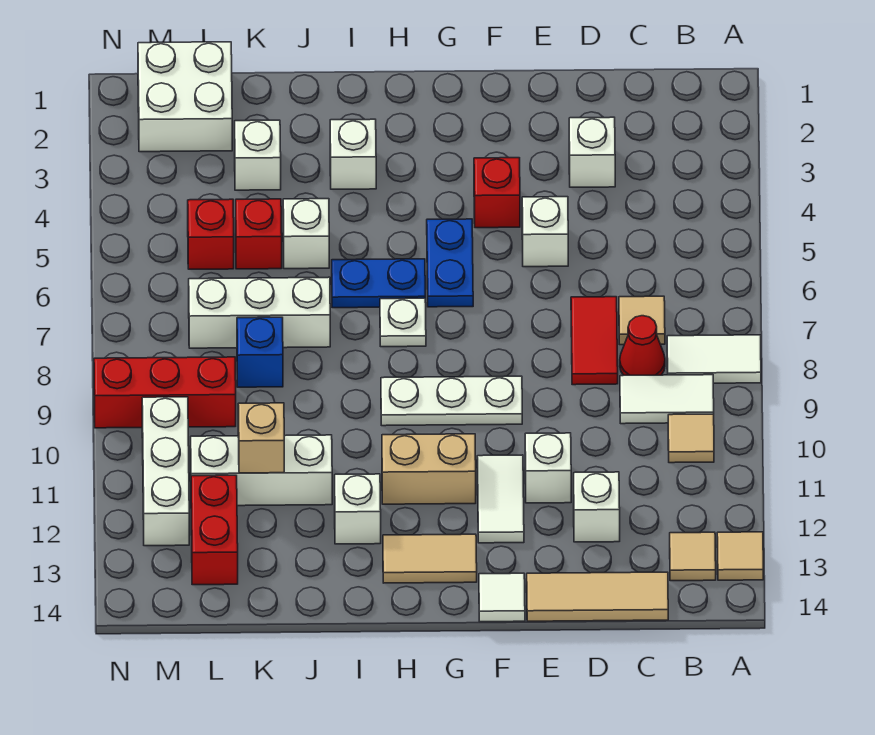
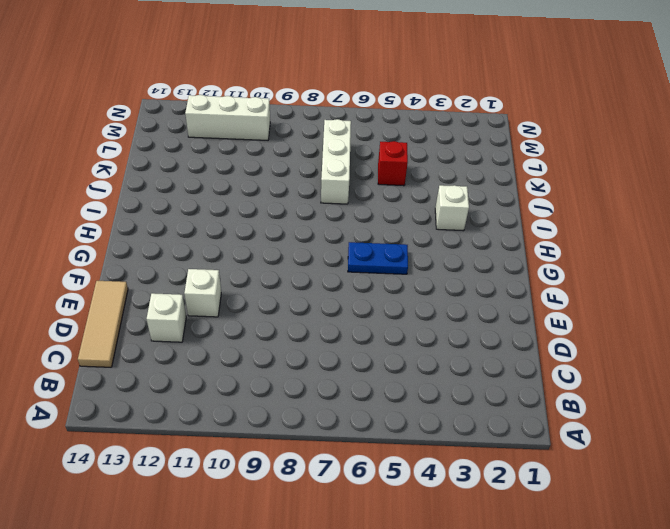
none -> white tile A8:B8 level 1
none -> tan tile A13 level 1
none -> white tile B9:C9 level 1
none -> tan tile B10 level 1

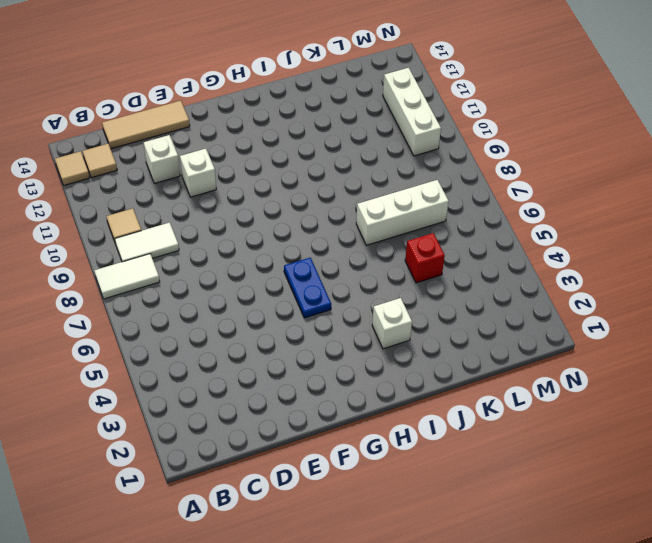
none -> tan tile C7 level 1
none -> red cone C8 level 1
none -> white brick D3 level 1
none -> red tile D7:D8 level 1

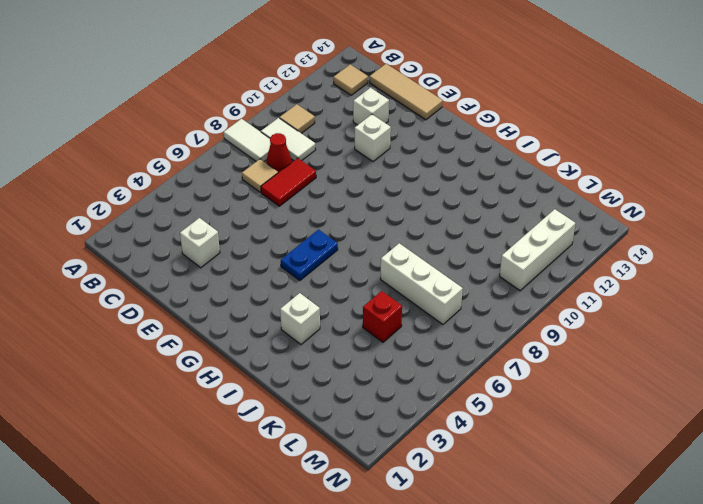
none -> tan tile A13 level 1
none -> white brick E5 level 1
none -> red brick F4 level 1
none -> white plate F9:H9 level 1

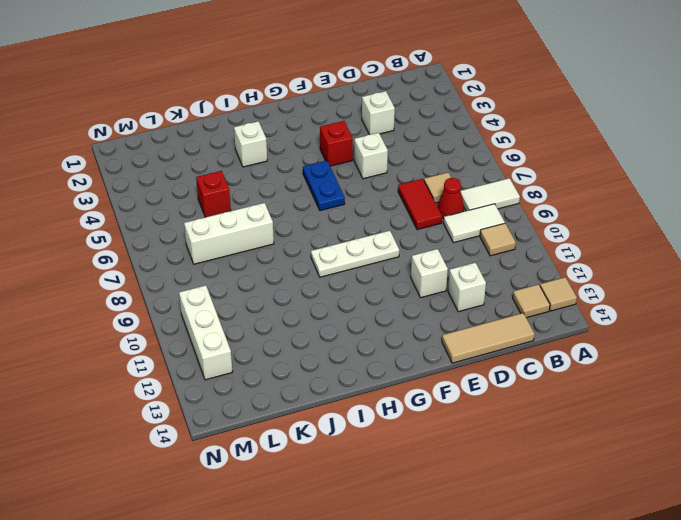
none -> white tile F11:F12 level 1
none -> white tile F14 level 1
none -> tan brick G11:H11 level 1
none -> tan tile G13:H13 level 1

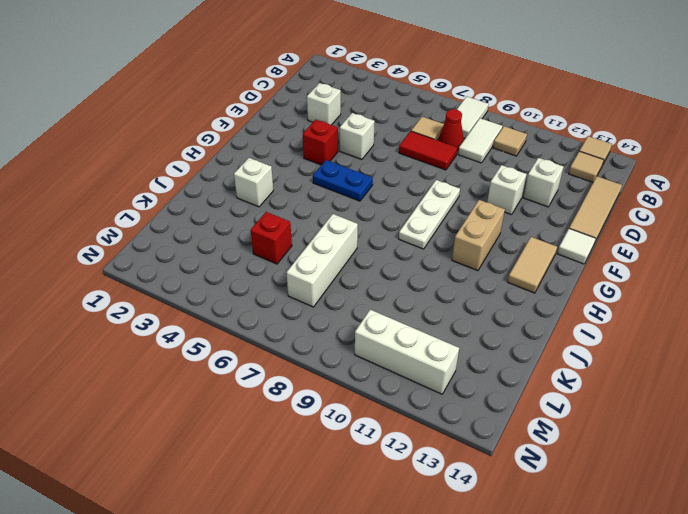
none -> white tile F11:F12 level 1
none -> blue plate H6:I6 level 1
none -> white plate H7 level 1
none -> white brick I12 level 1

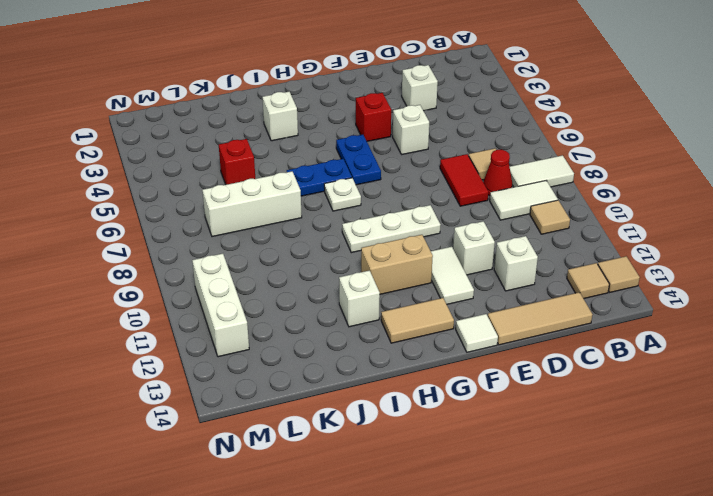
none -> white brick J5 level 1
none -> white brick J11:L11 level 1
none -> white brick K3 level 1
none -> blue brick K8 level 1

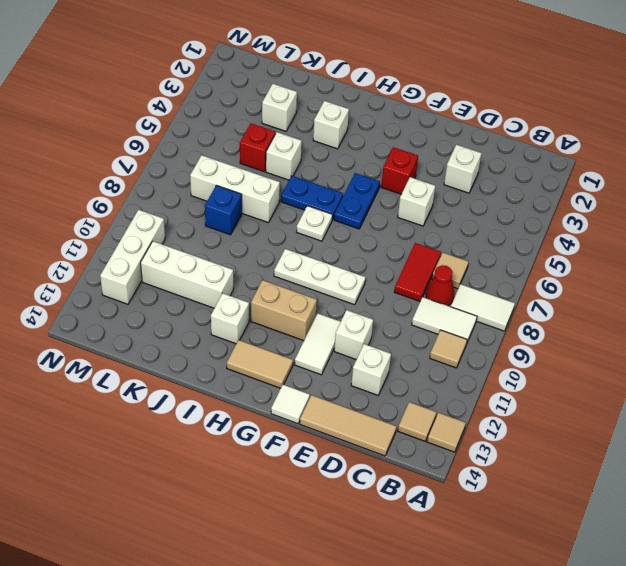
none -> white brick L1:M2 level 1
none -> red brick L5 level 1
none -> red brick L9:N9 level 1
none -> red brick L12:L13 level 1

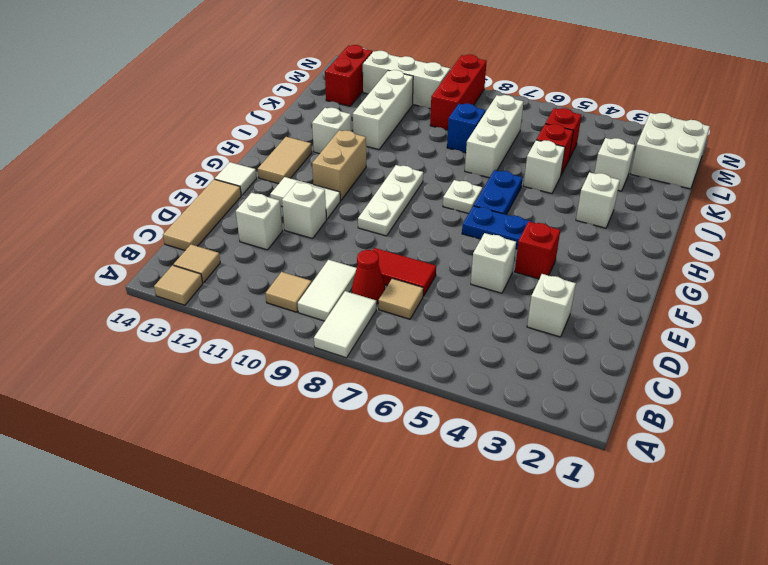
red brick L13:M13 level 1 -> red brick L12:L13 level 1
none -> tan brick K11 level 2

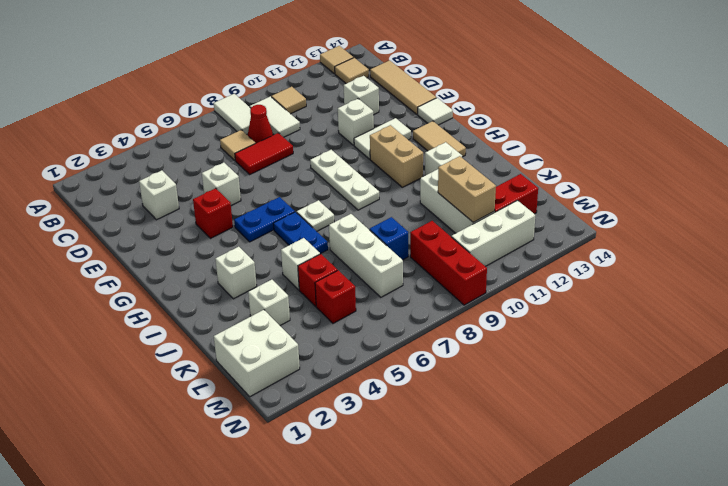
tan brick K11:L11 level 2 -> tan brick K11 level 2

